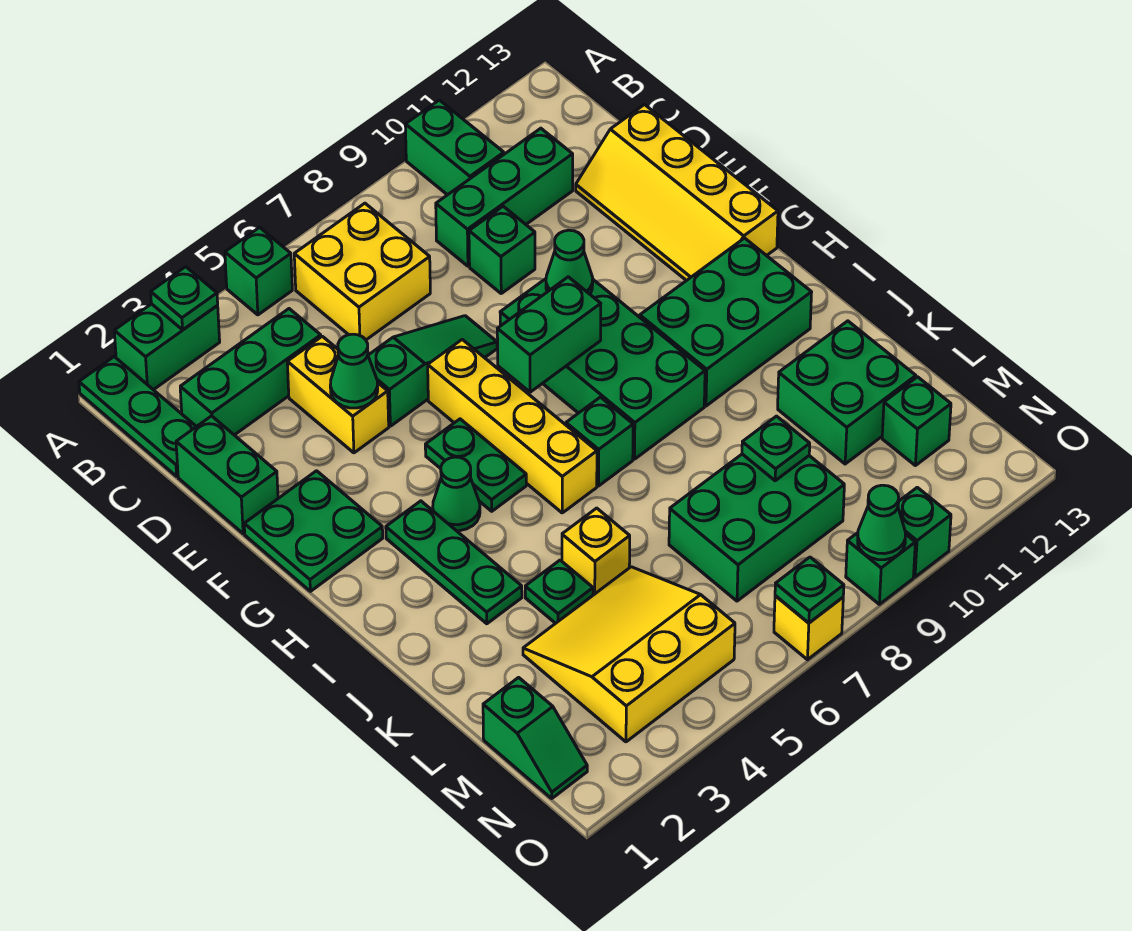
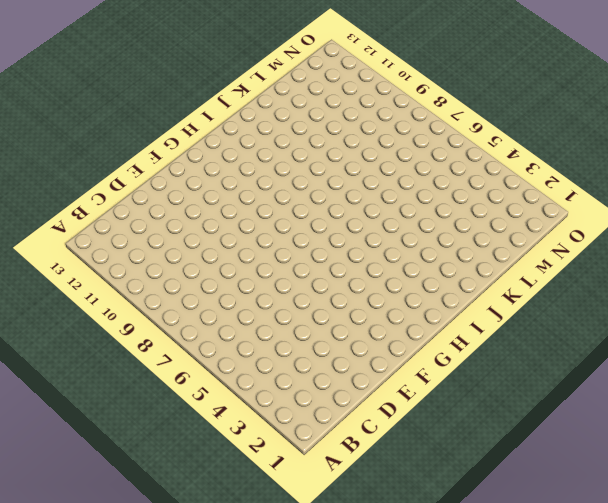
none -> green plate A1:C1 level 1
none -> green brick A2:A3 level 1
none -> green brick A5 level 1
none -> green brick A10:B10 level 1

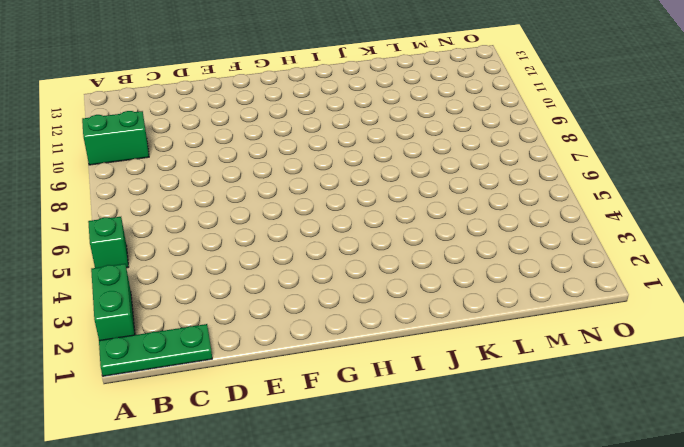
none -> yellow brick B6:C7 level 1
none -> green brick C2:C4 level 1
none -> green brick C9:C11 level 1
none -> green brick D1:E1 level 1

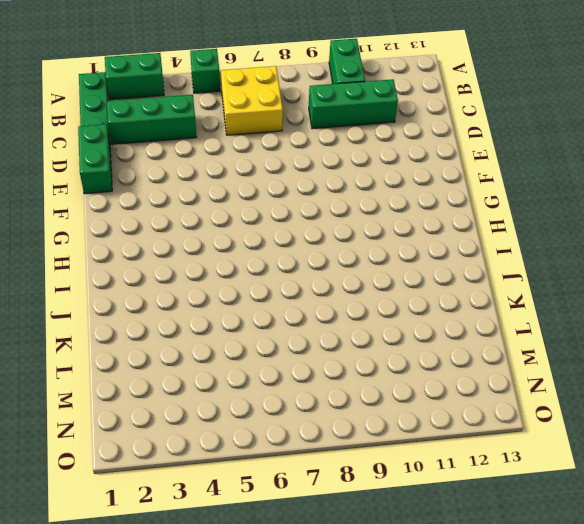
none -> yellow brick D4:E4 level 1
none -> green brick D9 level 1
none -> yellow slope D12:G13 level 1 top 13
none -> green slope E5:E7 level 1 top 5

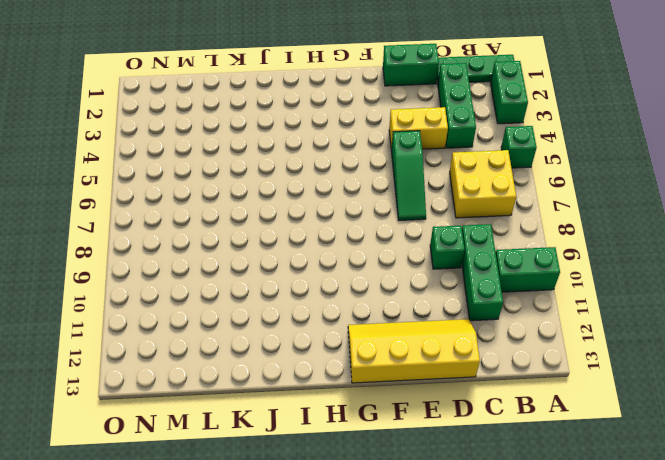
none -> green plate F1:G2 level 1
none -> yellow brick F6:I6 level 1
none -> green brick F8:I9 level 1
none -> green plate G5:H5 level 1

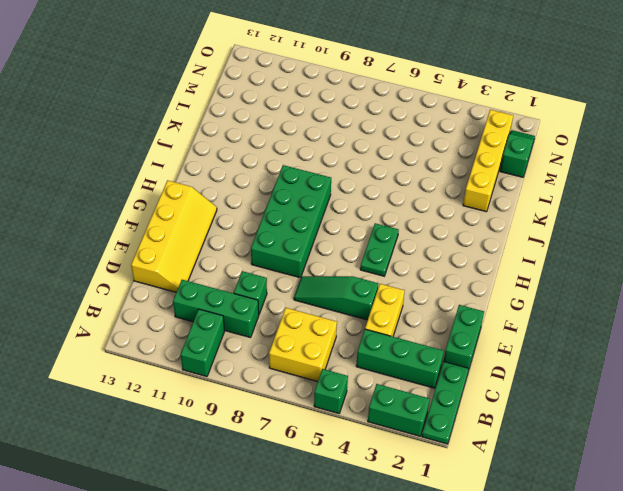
yellow brick K2:N2 level 1 -> yellow brick F6:I6 level 1
none -> green plate F1:G2 level 1
none -> green plate H3:J3 level 1
none -> green cone H4 level 1
none -> green brick H10:I12 level 1

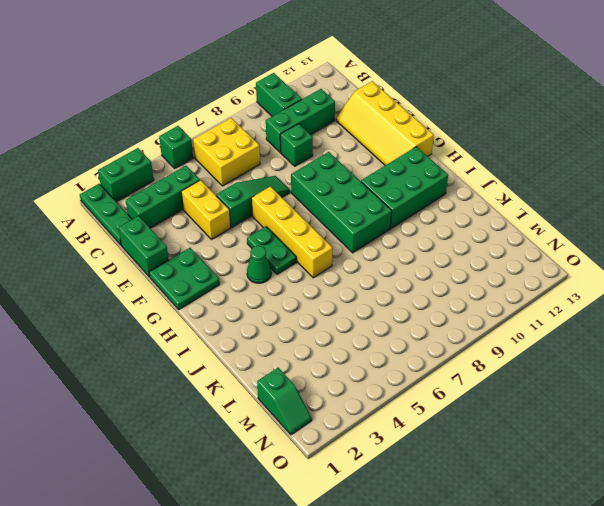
none -> green plate H3:J3 level 1
none -> green brick I7 level 1
none -> green plate K4 level 1
none -> yellow brick K5 level 1

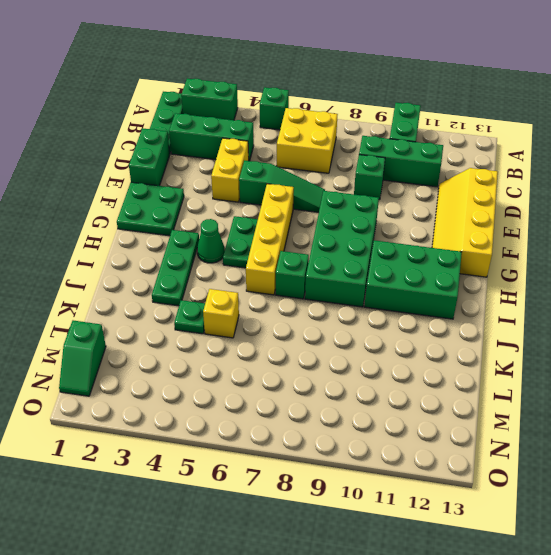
none -> green brick K11:L12 level 1
none -> yellow slope L3:N5 level 1 top N
none -> green brick L7:M9 level 1
none -> green brick M12 level 1

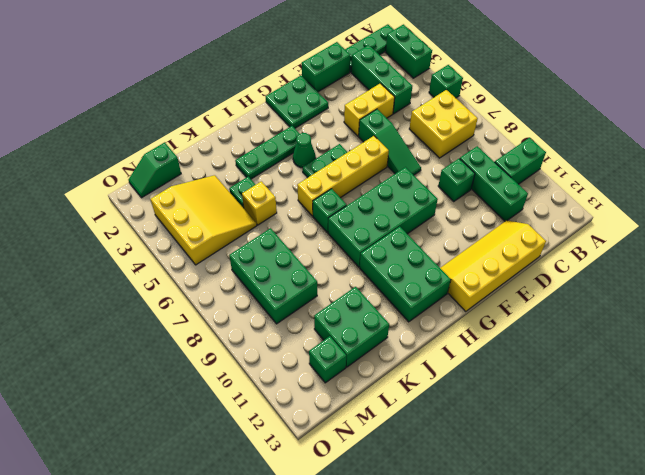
none -> yellow brick O7 level 1
none -> green brick O9 level 1
none -> green brick O10 level 1
none -> green plate A3 level 2

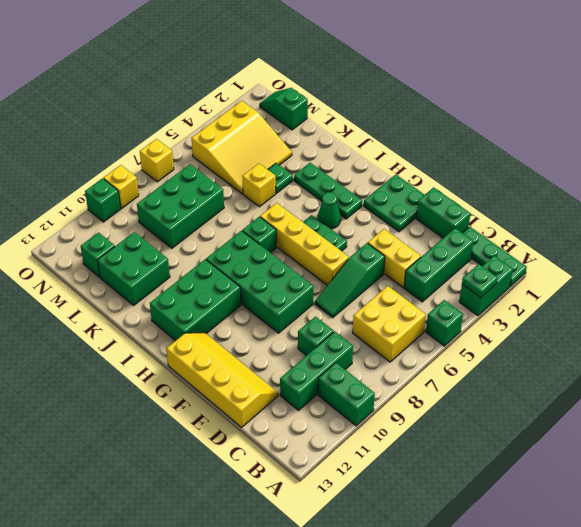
yellow brick O9 level 1 -> green brick O9 level 1
none -> green cone E4 level 2
none -> green cone F9 level 2
none -> green brick G7:G8 level 2
none -> green plate L9 level 2

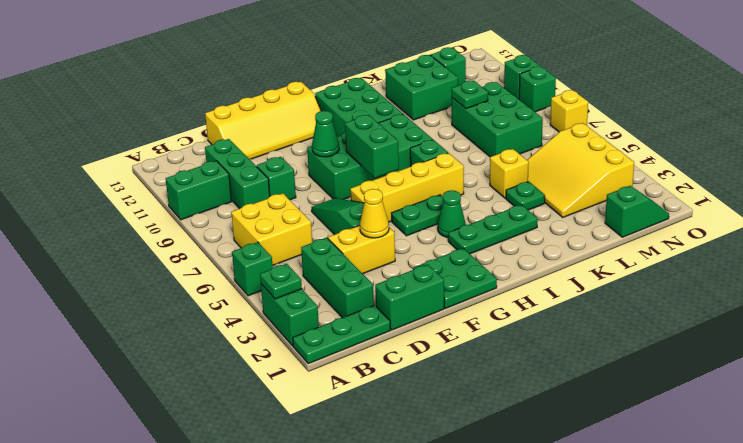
yellow cone E4 level 2 -> green cone E4 level 2
none -> green plate O7 level 2
none -> green cone O9 level 2

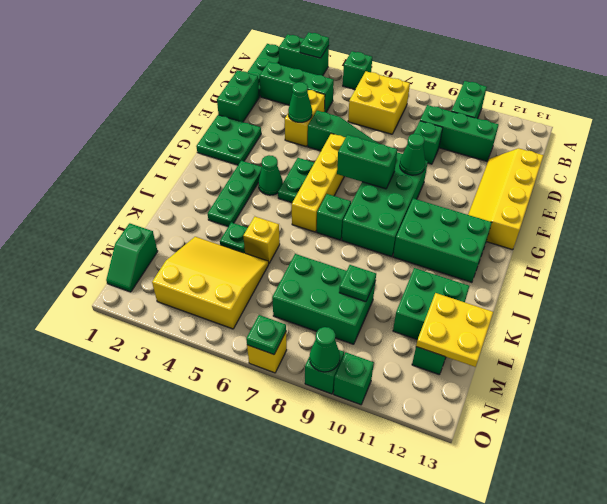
yellow plate L12:M13 level 2 -> none

